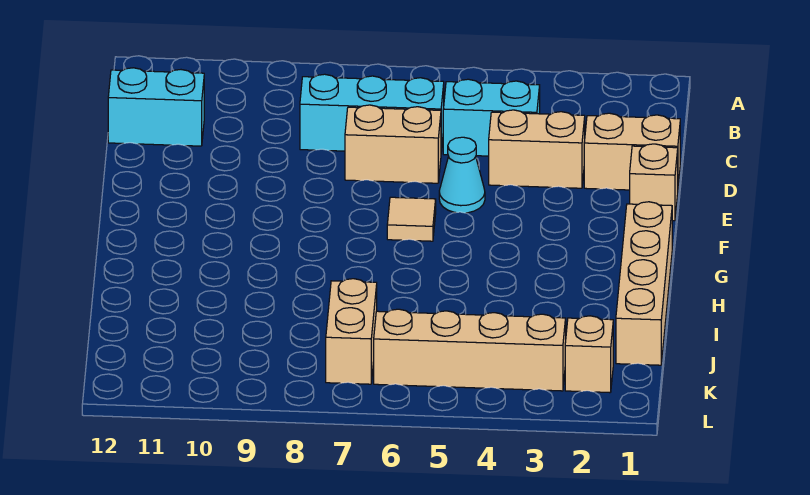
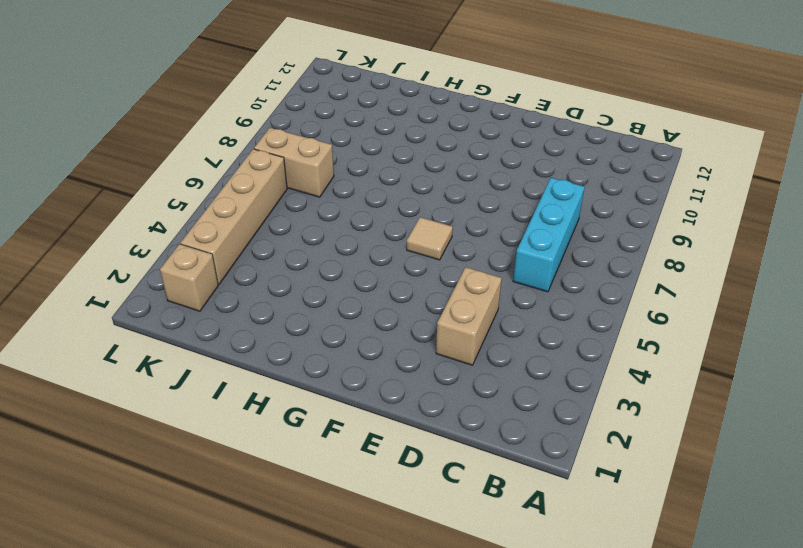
none -> cyan brick C4:C5 level 1
none -> cyan brick C11:C12 level 1
none -> tan brick D1:D2 level 1

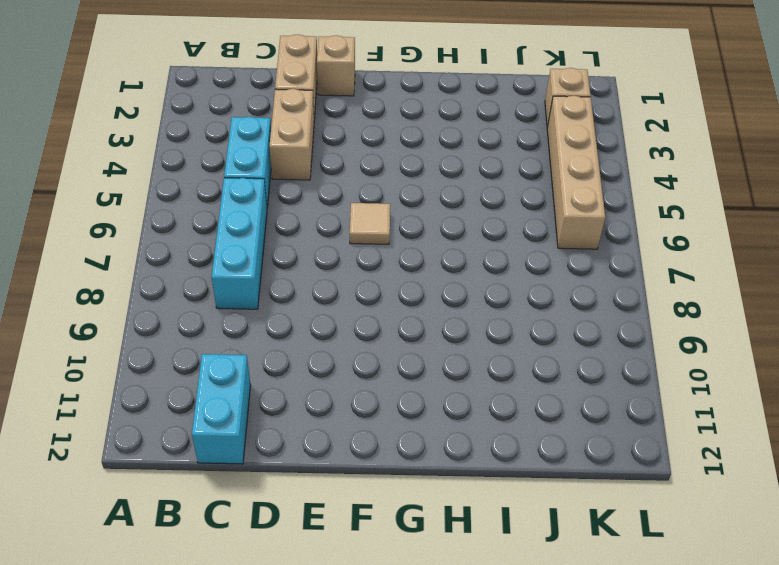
none -> tan brick D6:D7 level 1
none -> cyan cone E5 level 1
none -> tan brick G1:J1 level 1

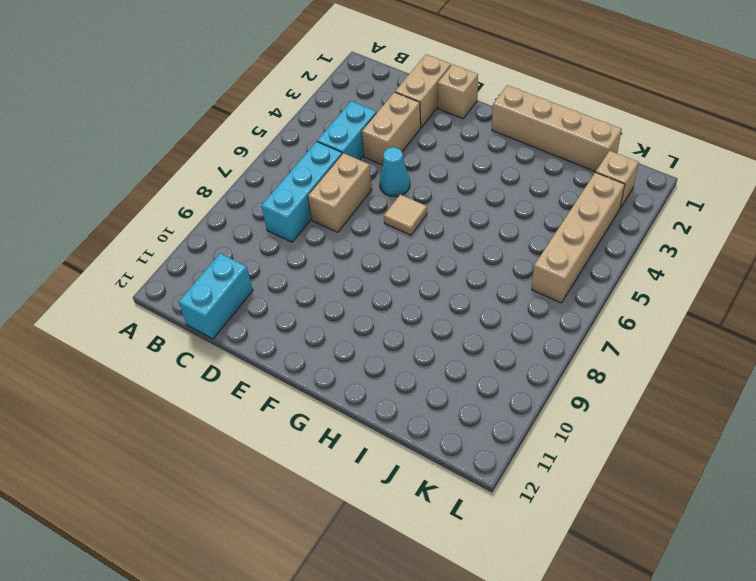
none -> tan brick J7:K7 level 1

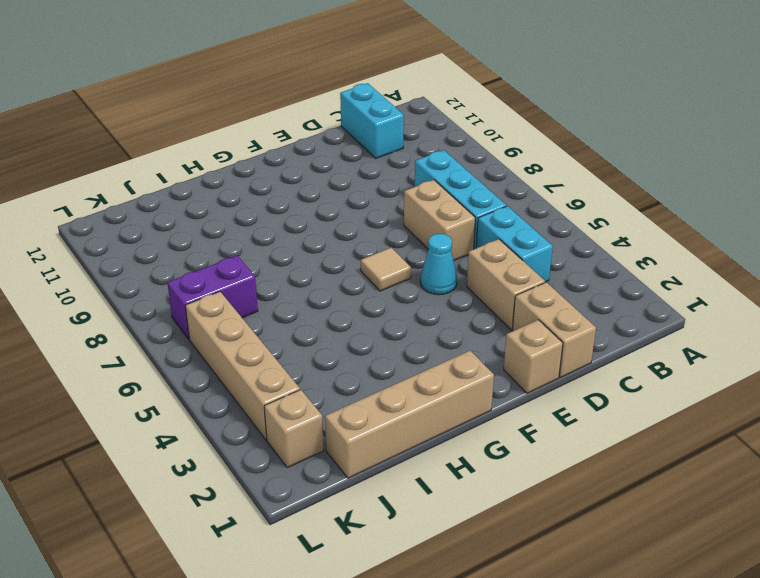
purple brick J7:K7 level 1 -> tan brick J7:K7 level 1

